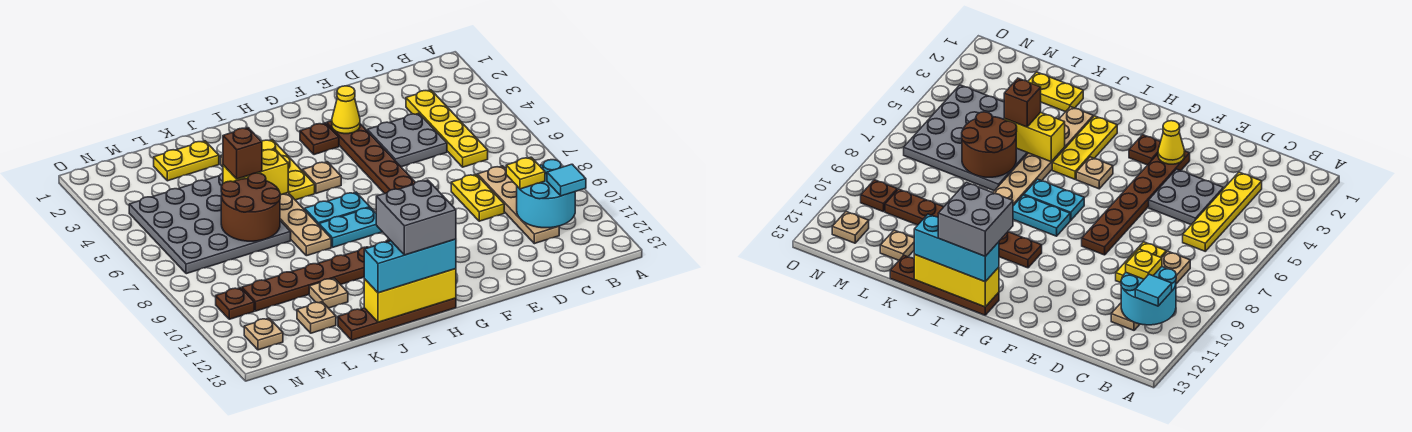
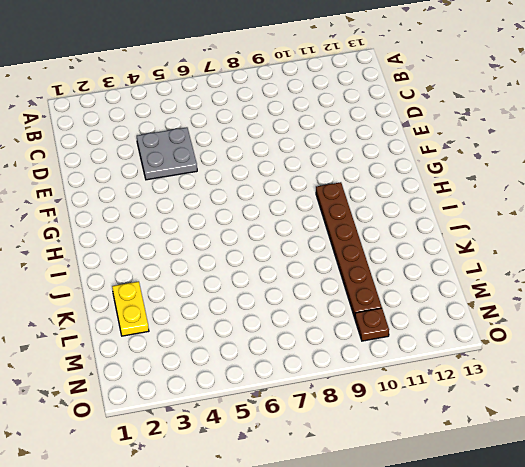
none -> yellow plate C3:C6 level 1
none -> tan plate C8:C11 level 1
none -> yellow plate D8:D9 level 1

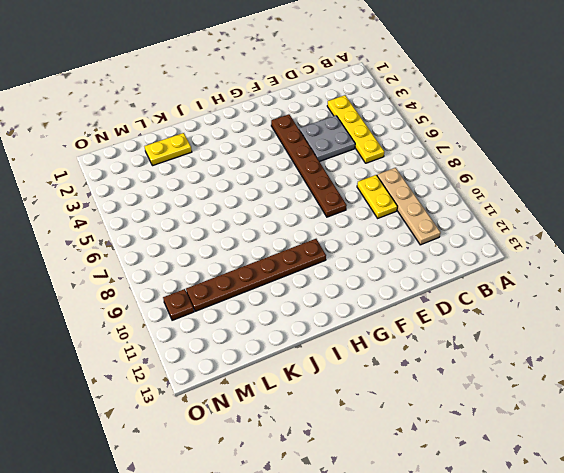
none -> brown plate G3 level 1
none -> tan plate H5 level 1
none -> cyan plate H7:I7 level 1

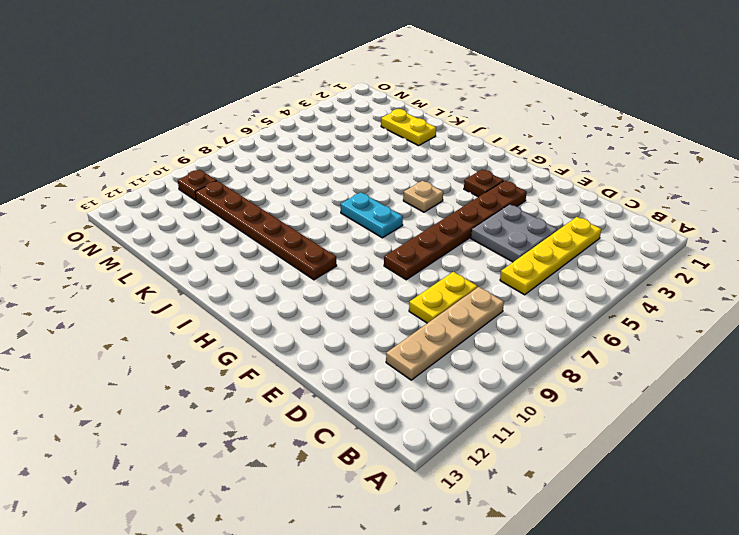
none -> cyan plate H8:I8 level 1
none -> brown plate H13:K13 level 1
none -> yellow plate I3:I5 level 1

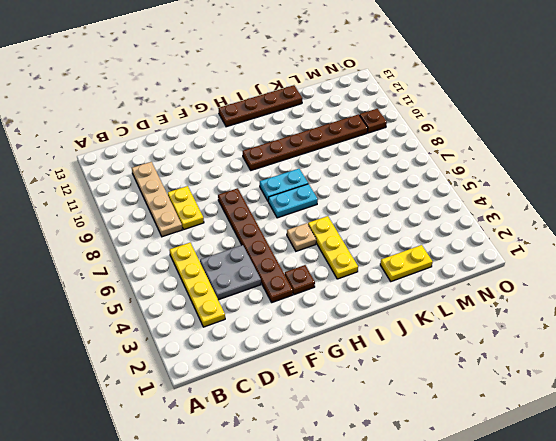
none -> tan plate J3:J8 level 1
none -> grey plate K4:N7 level 1
none -> tan plate K11 level 1

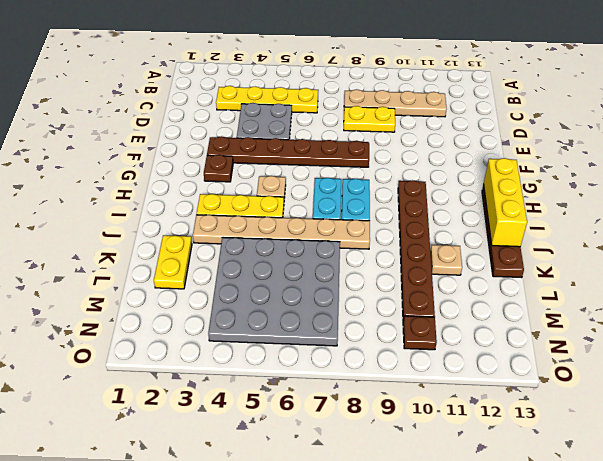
none -> tan plate L12 level 1
none -> tan plate N12 level 1
none -> cyan round brick B10:C11 level 2

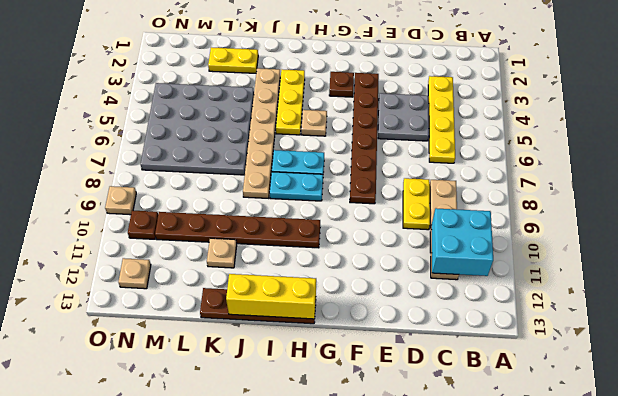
cyan brick B10:C11 level 2 -> cyan round brick B10:C11 level 2
tan plate O9 level 1 -> tan plate L12 level 1
none -> yellow cone F3 level 2
none -> yellow brick J5:K5 level 2
none -> brown round brick K6:L7 level 2

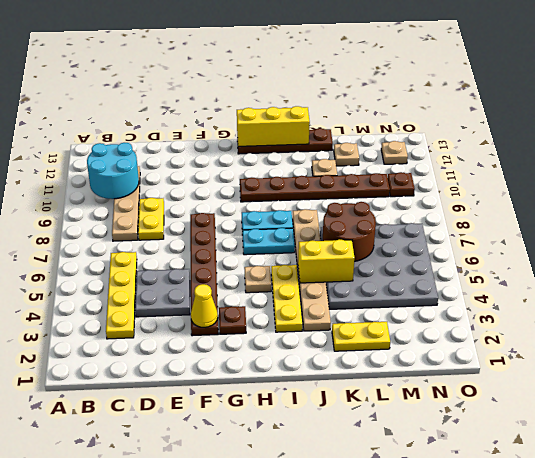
none -> cyan tile B11 level 3
none -> yellow plate C10 level 3
none -> cyan brick H13:J13 level 3

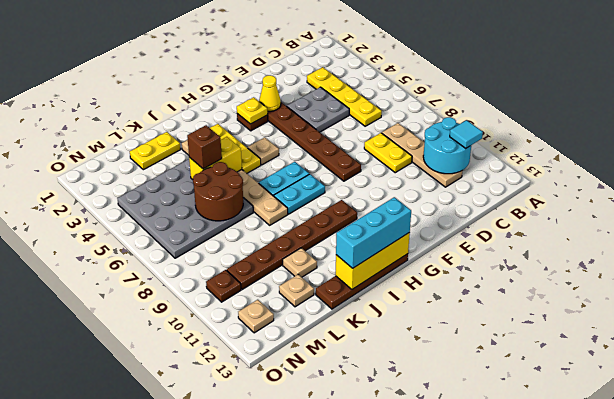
yellow plate G3 level 2 -> yellow plate C10 level 3
none -> grey brick H12:I13 level 4

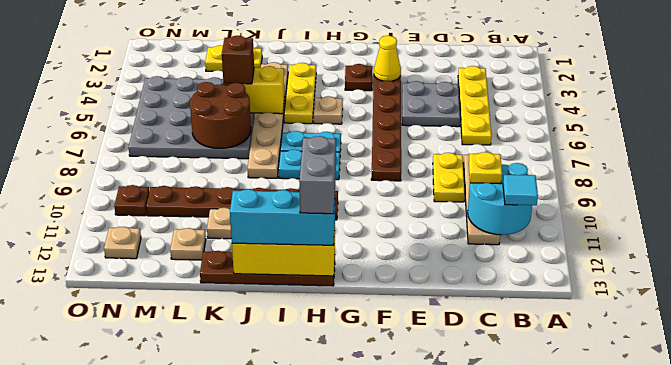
grey brick H12:H13 level 4 -> grey brick H12:I13 level 4

